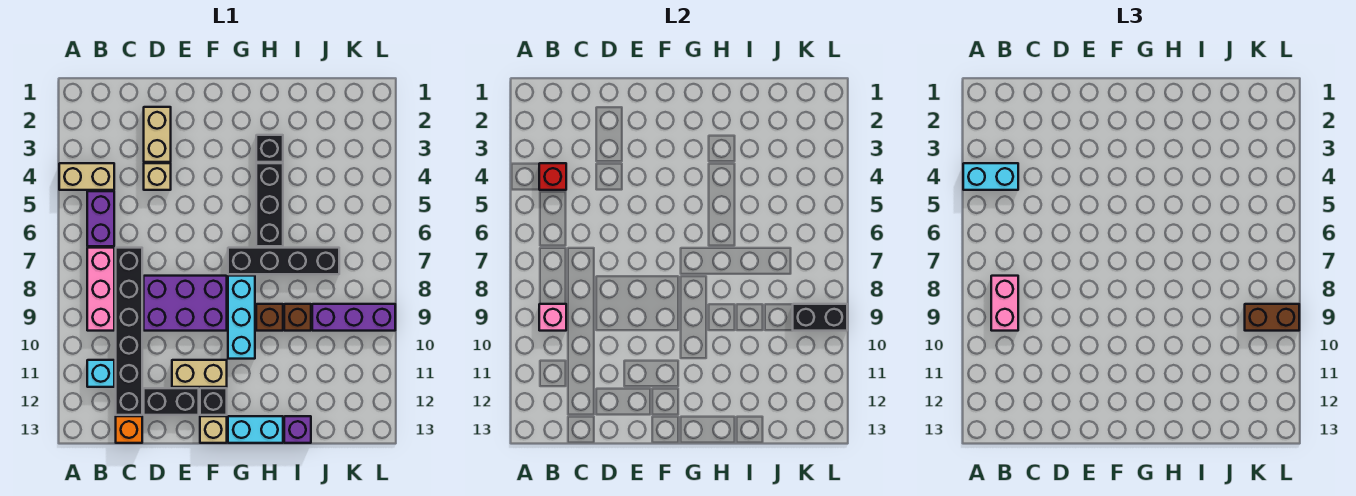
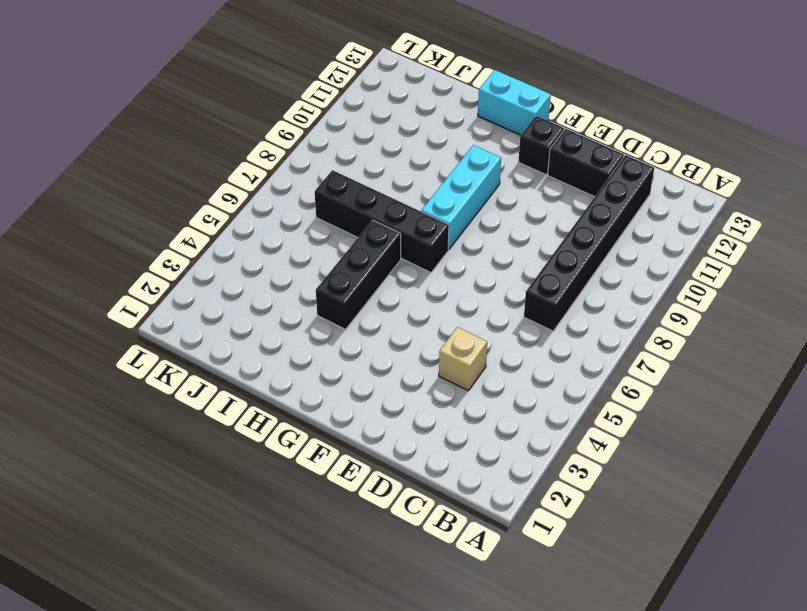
none -> tan brick A4:B4 level 1
none -> purple brick B5:B6 level 1
none -> pink brick B7:B9 level 1

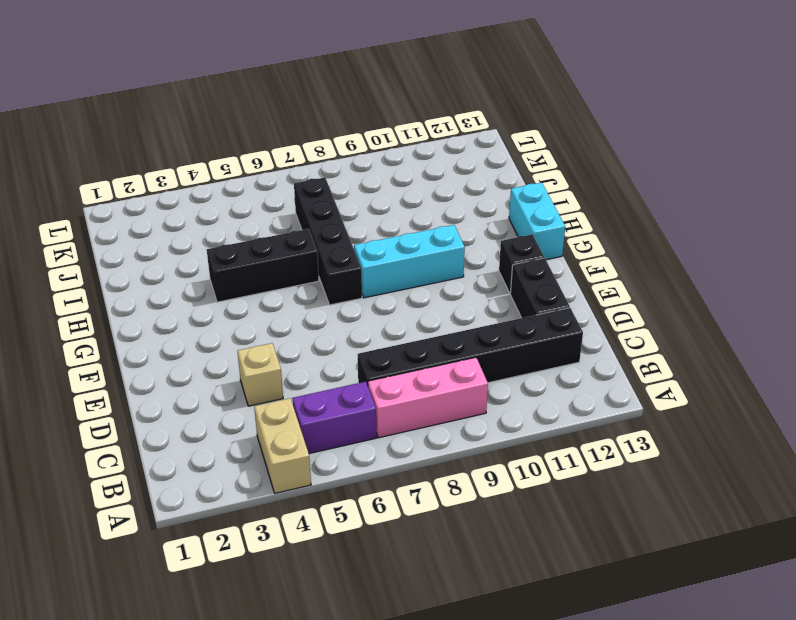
none -> cyan brick B11 level 1
none -> orange brick C13 level 1
none -> tan brick D2:D3 level 1

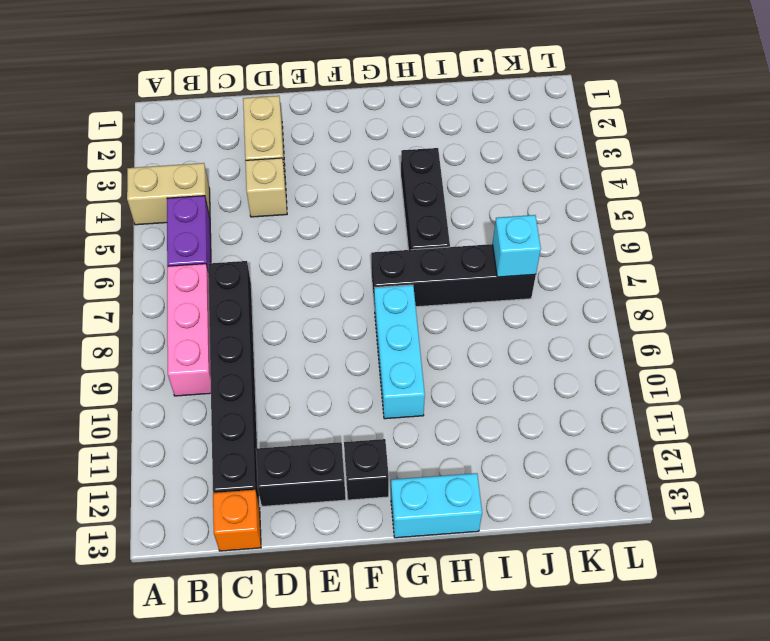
cyan brick J7 level 2 -> cyan brick B11 level 1
none -> purple brick D8:F9 level 1
none -> tan brick E11:F11 level 1
none -> tan brick F13 level 1

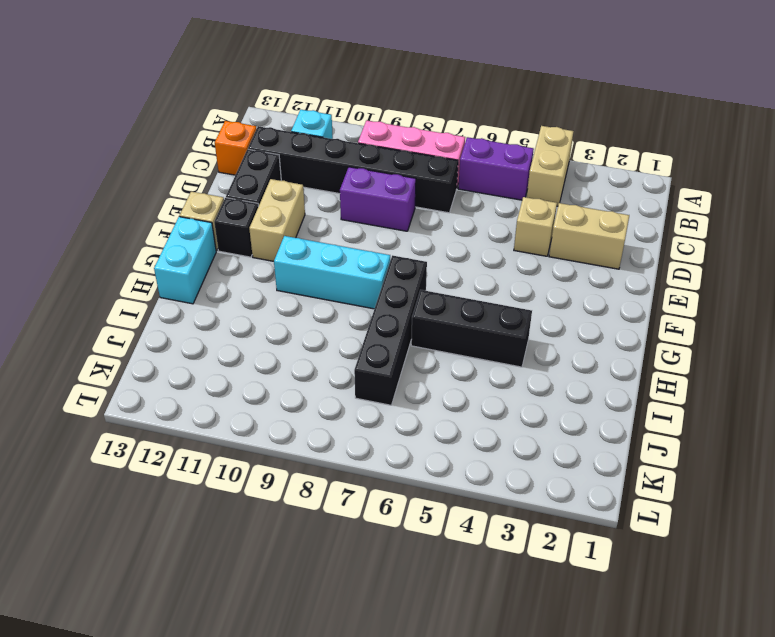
purple brick D8:D9 level 1 -> purple brick D8:F9 level 1
none -> black brick H3 level 1
none -> brown brick H9 level 1
none -> brown brick I9 level 1

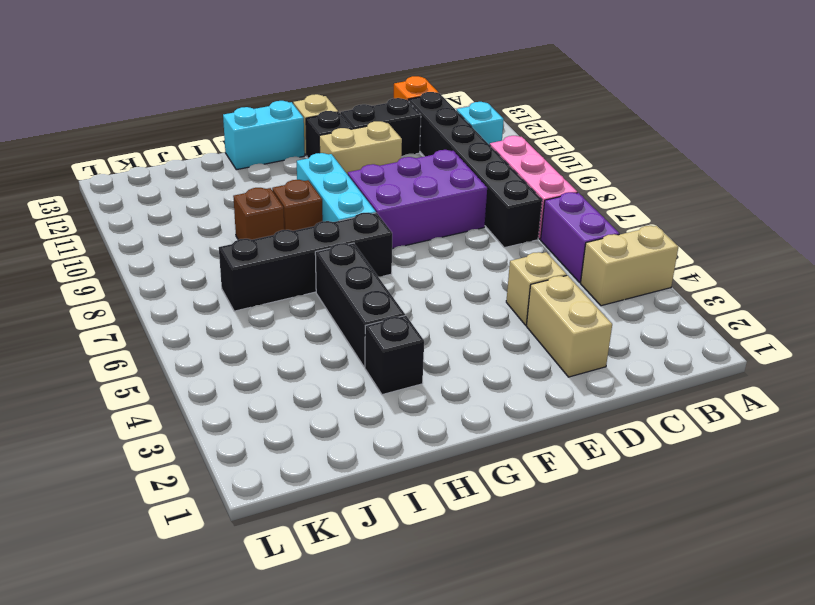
none -> purple brick I13 level 1
none -> purple brick J9:L9 level 1
none -> red brick B4 level 2

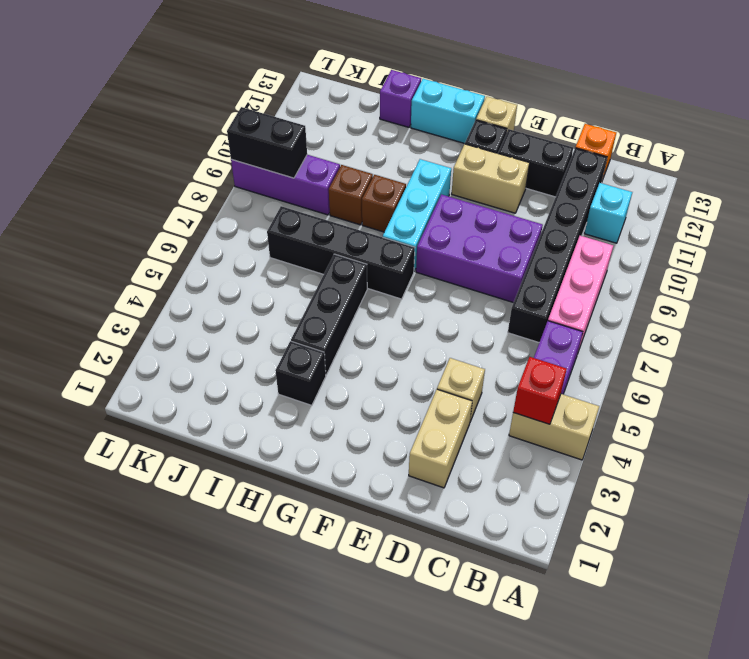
none -> pink brick B9 level 2
none -> cyan brick A4:B4 level 3
none -> pink brick B8:B9 level 3

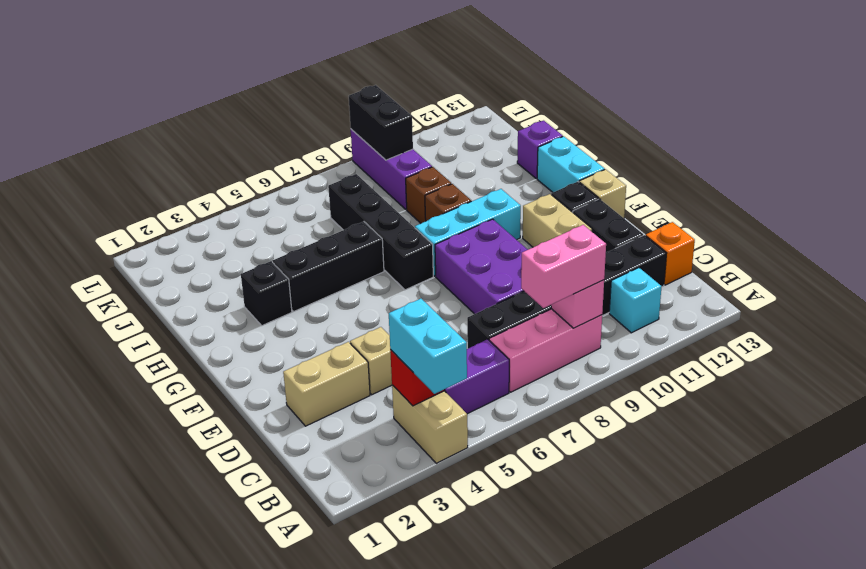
none -> brown brick K9:L9 level 3

